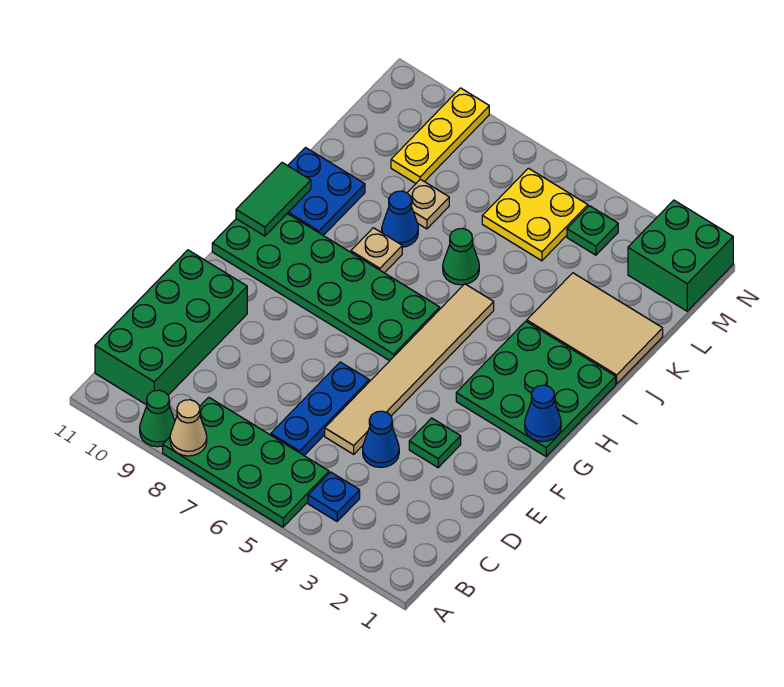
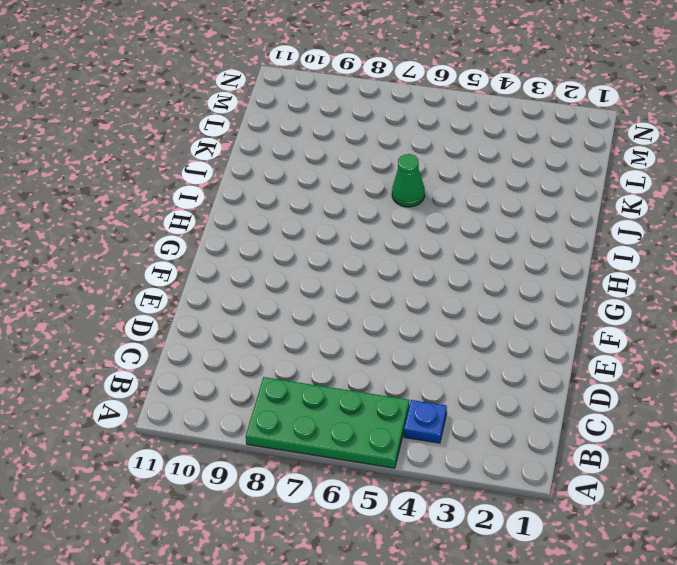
none -> green cone A9 level 1
none -> green brick B10:E11 level 1
none -> blue plate C6:E6 level 1

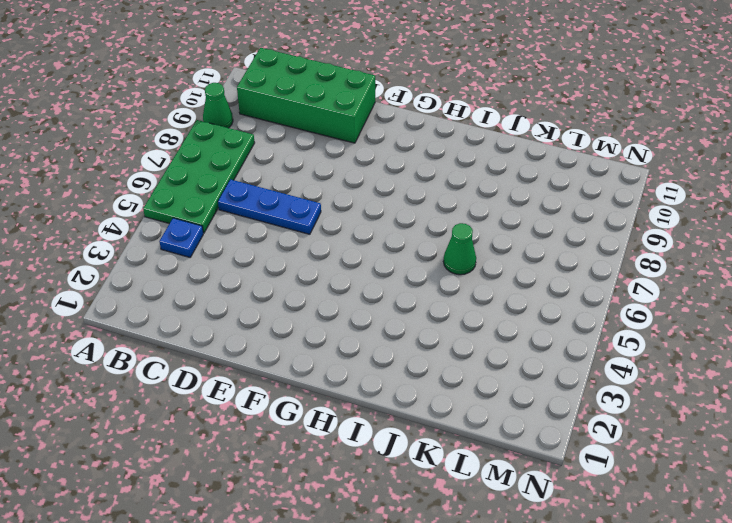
none -> blue cone D4 level 1
none -> tan tile D5:I5 level 1
none -> green plate E3 level 1

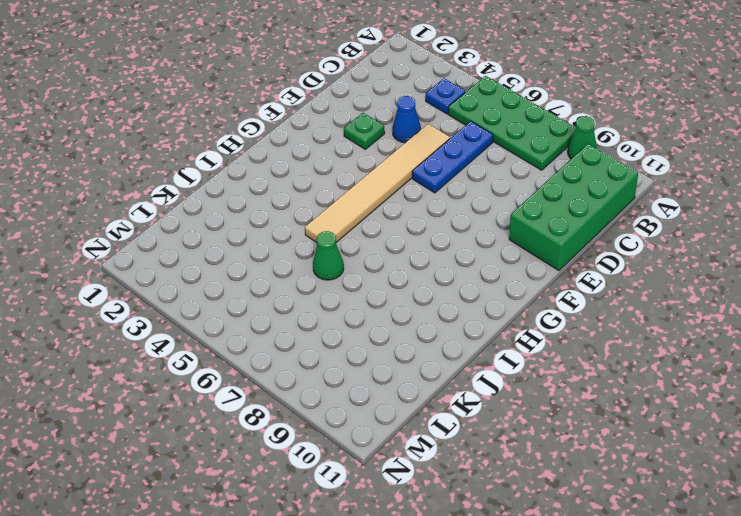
none -> green plate G1:I3 level 1
none -> green plate G6:H11 level 1
none -> tan plate I8 level 1

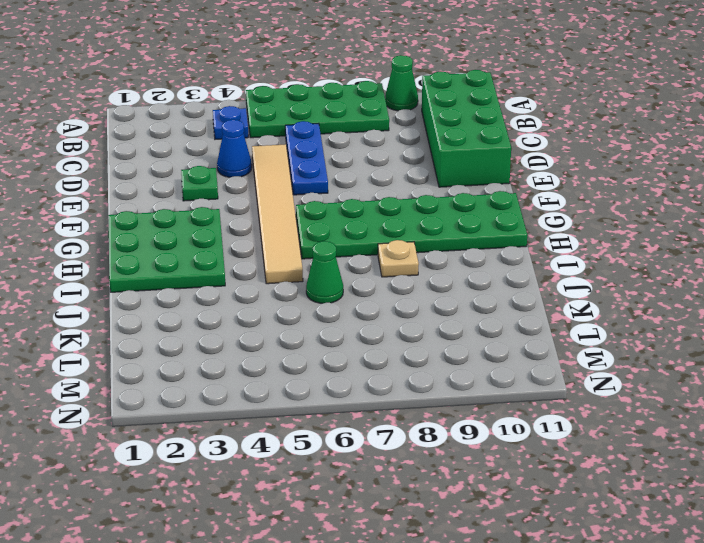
none -> blue plate I10:J11 level 1
none -> tan tile J1:K3 level 1
none -> blue cone J8 level 1

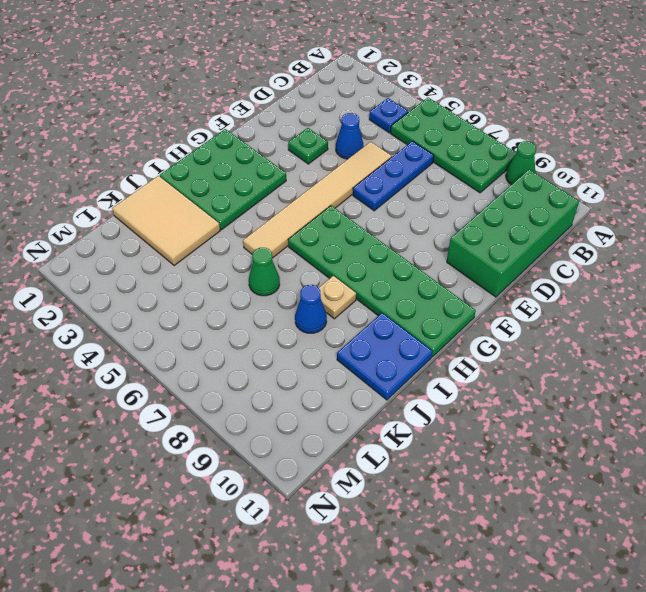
none -> tan plate K8 level 1
none -> yellow plate L5:M6 level 1
none -> yellow plate L9:N9 level 1

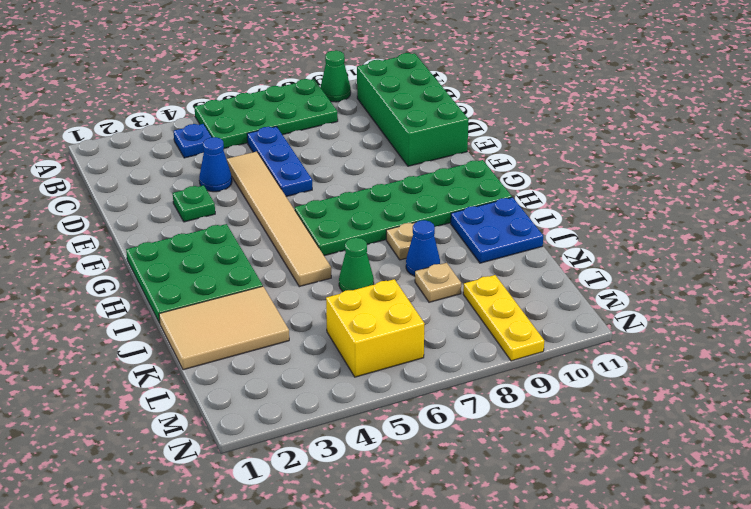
yellow brick L5:M6 level 1 -> yellow plate L5:M6 level 1
none -> green brick M1:N2 level 1
none -> green plate M4 level 1
none -> tan cone A8 level 2

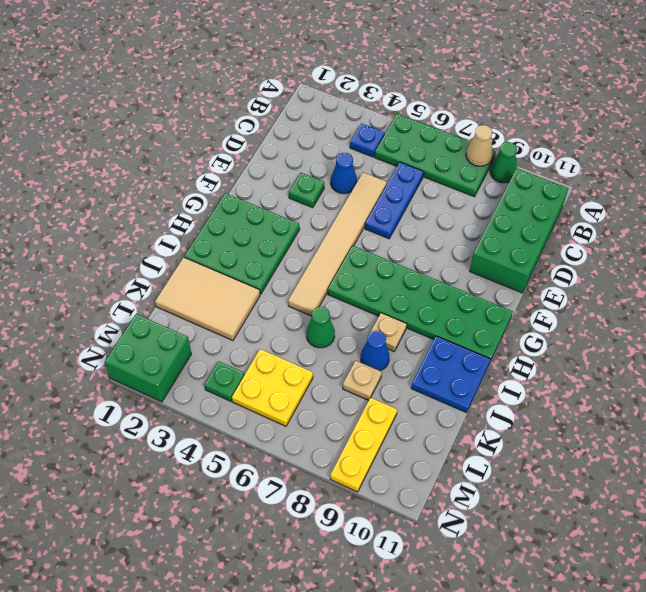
none -> blue cone G1 level 2
none -> green tile H11:I11 level 2

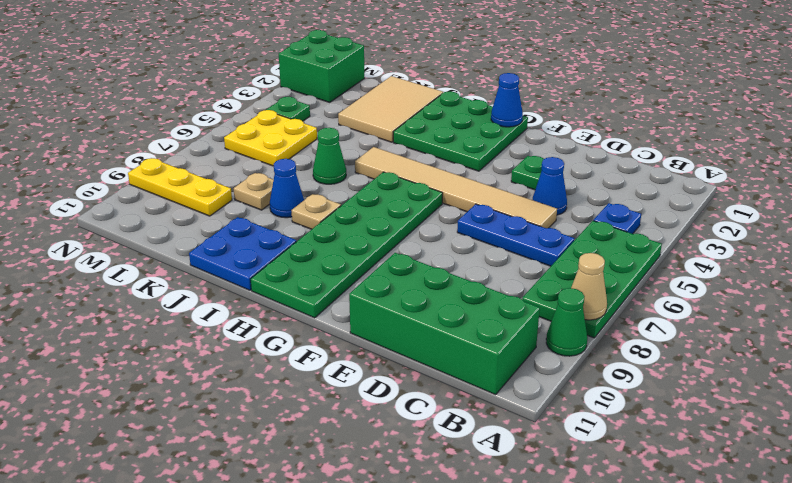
none -> green tile H11:I11 level 2

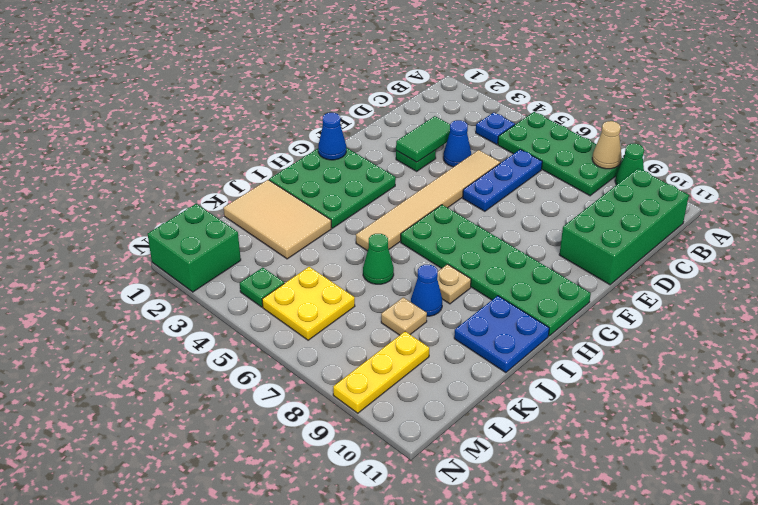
green tile D3:E3 level 2 -> green tile H11:I11 level 2

